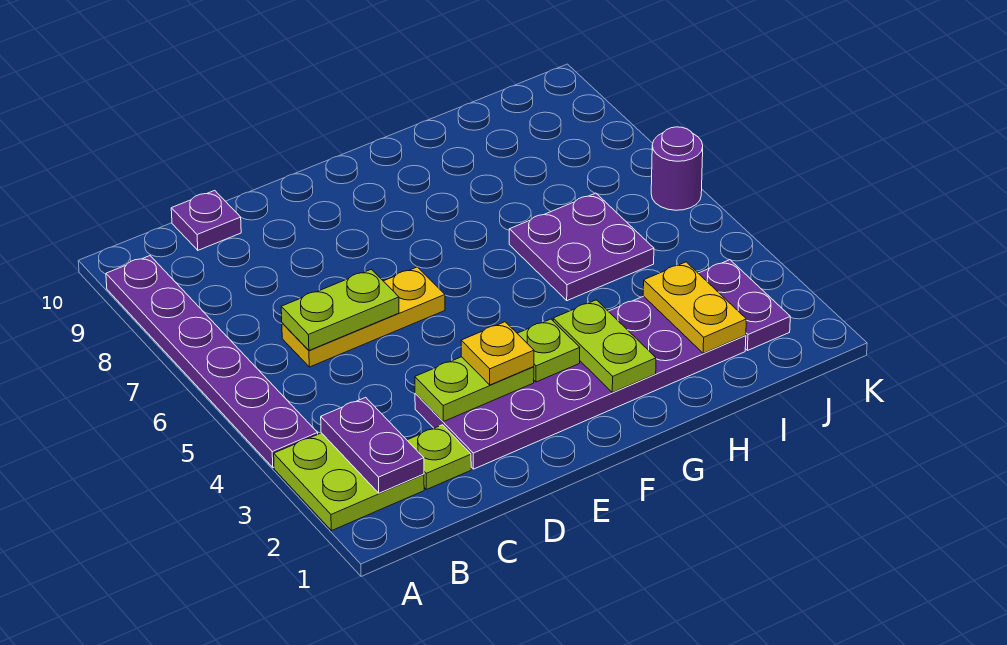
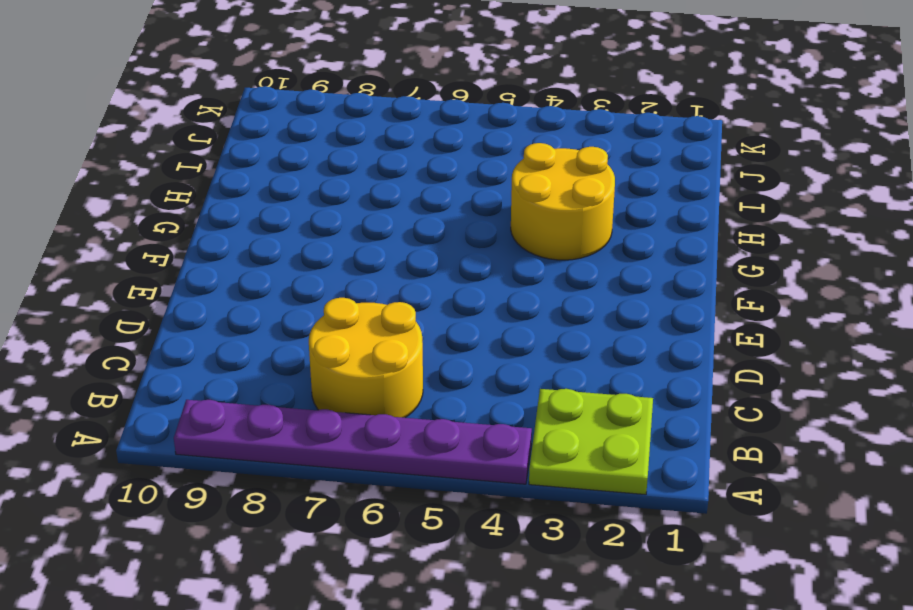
yellow round brick B6:C7 level 1 -> yellow plate C6:E6 level 1
yellow round brick G3:H4 level 1 -> purple plate D2:I3 level 1
none -> lime plate C2 level 1
none -> purple plate C10 level 1
none -> purple plate H5:I6 level 1

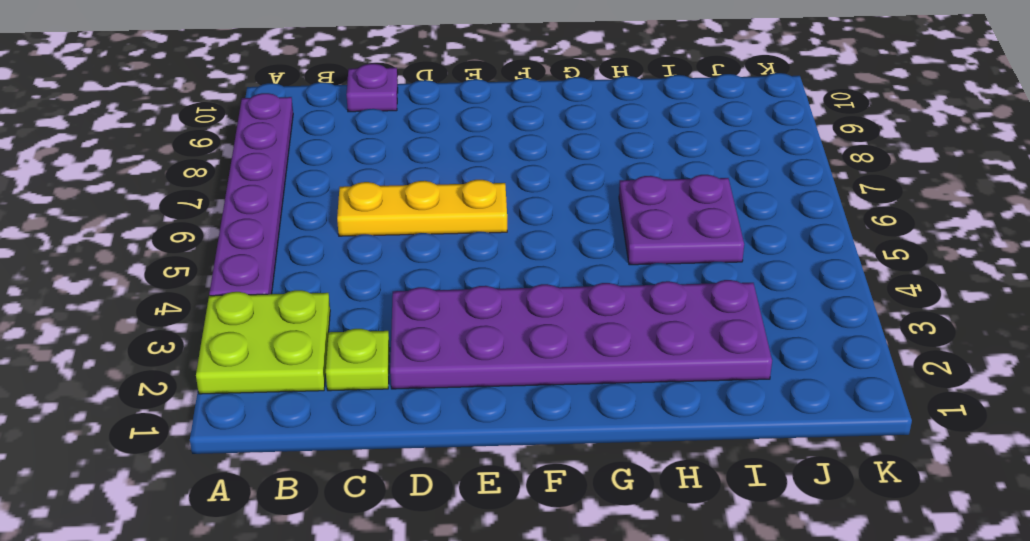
none -> purple plate J2:J3 level 1
none -> purple round brick K6 level 1
none -> purple plate B2:B3 level 2

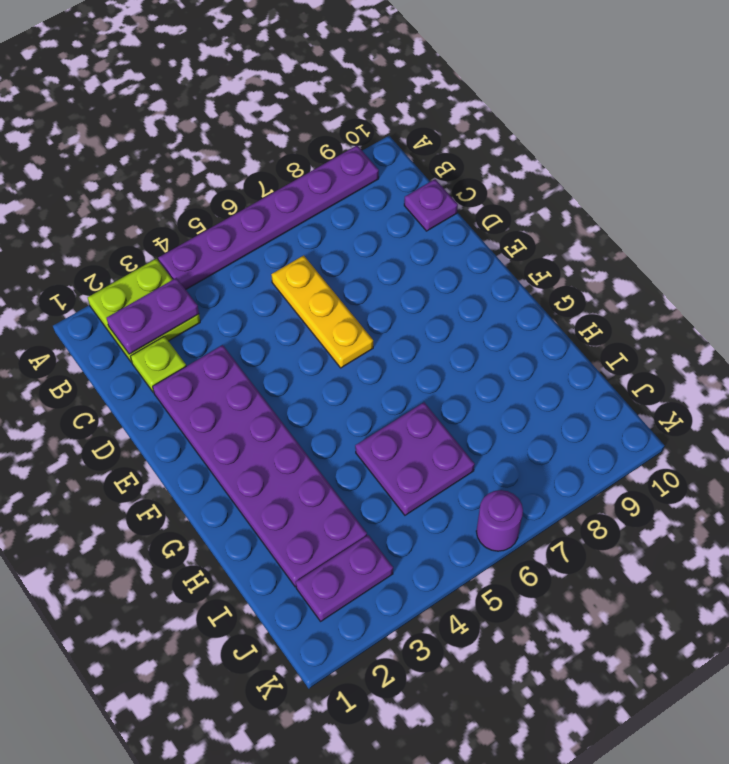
none -> lime plate C6:D6 level 2
none -> lime plate D3:E3 level 2
none -> lime plate F3 level 2

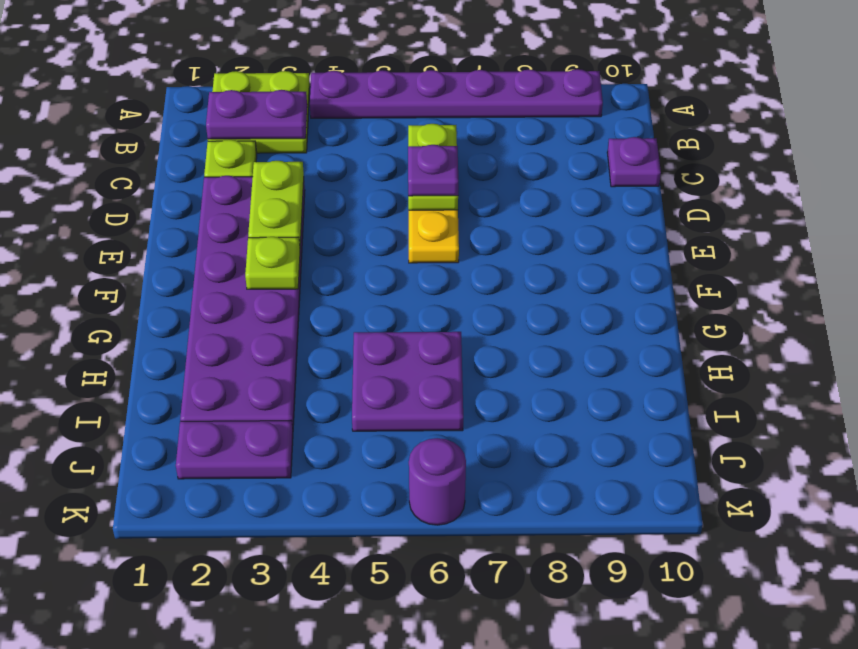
purple plate D6 level 3 -> none
none -> lime plate G2:G3 level 2
none -> yellow plate I2:I3 level 2
none -> yellow plate E3 level 3

